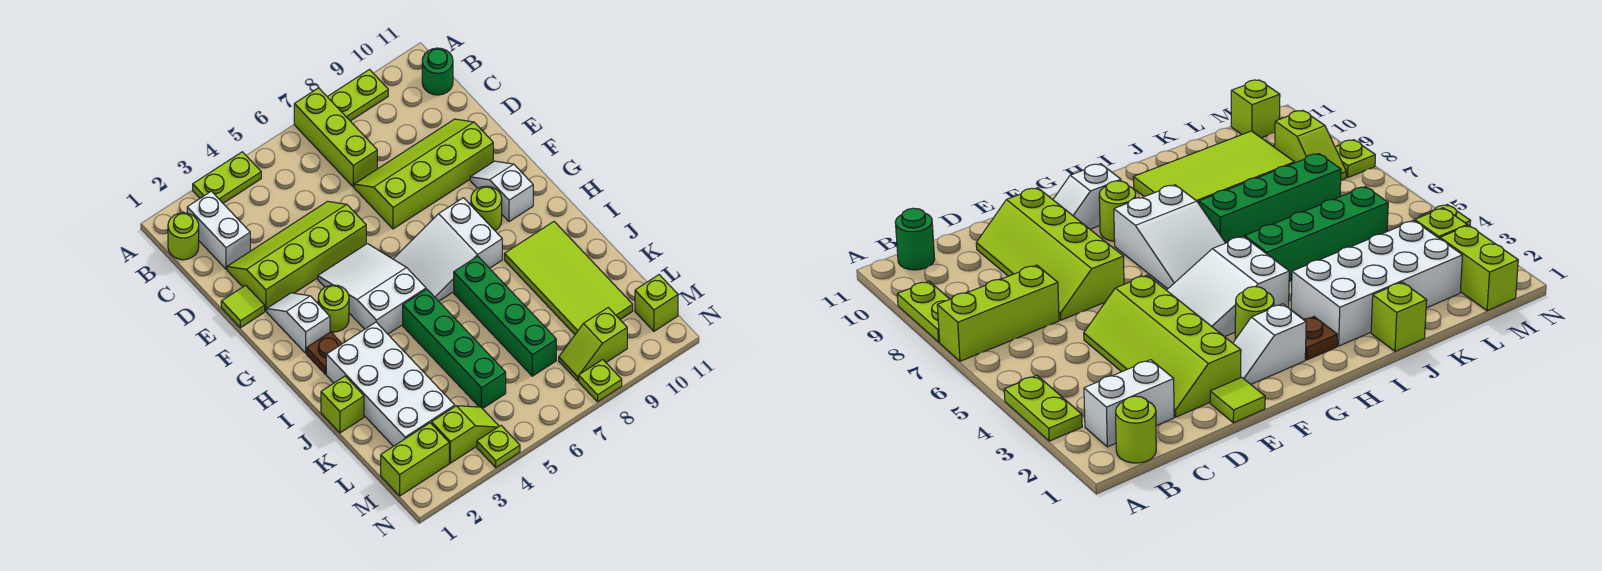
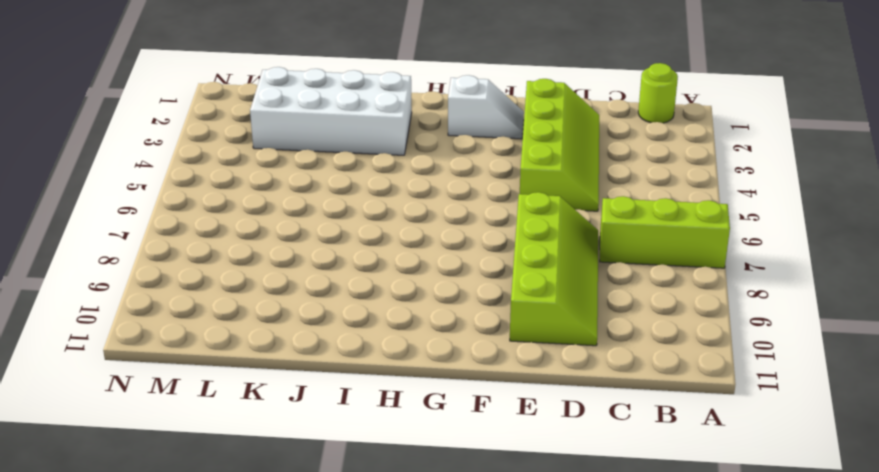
none -> lime plate A3:A4 level 1
none -> lime plate A8:A9 level 1
none -> white brick B2:C2 level 1

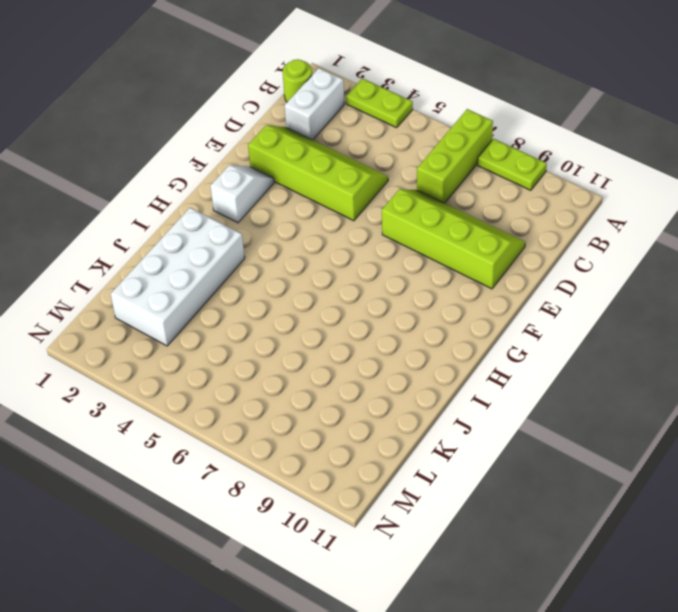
none -> green round brick B11 level 1
none -> lime tile E1 level 1
none -> white slope F4:H5 level 1 top H

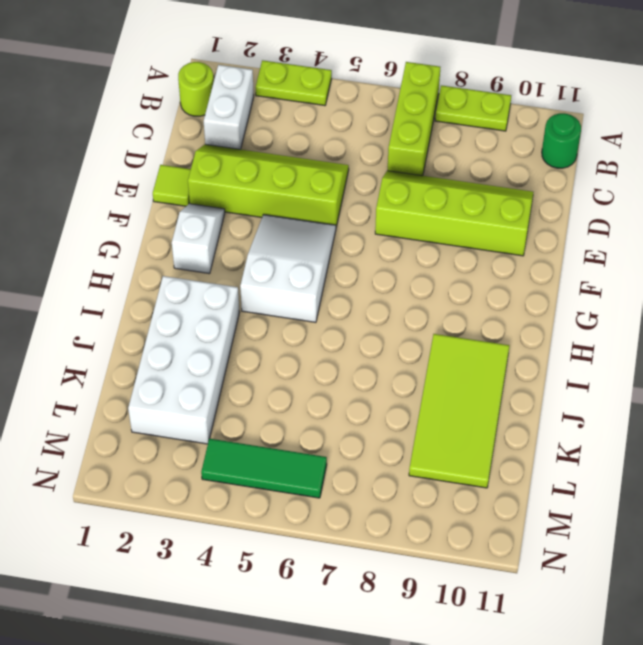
green tile M4:M6 level 1 -> lime slope M3:M4 level 1 top 3
none -> white slope F10:G10 level 1 top G
none -> lime round brick G3 level 1
none -> white slope G6:H8 level 1 top 8

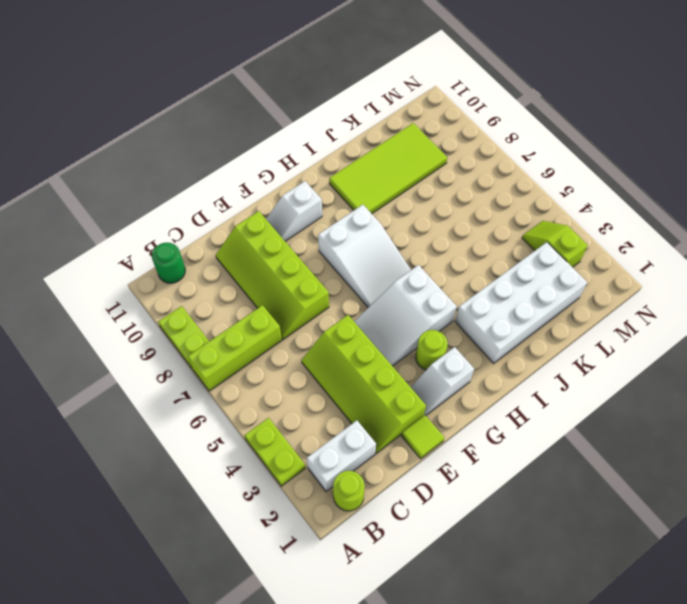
none -> lime round brick G9 level 1
none -> brown plate H2 level 1
none -> green brick I5:L5 level 1

